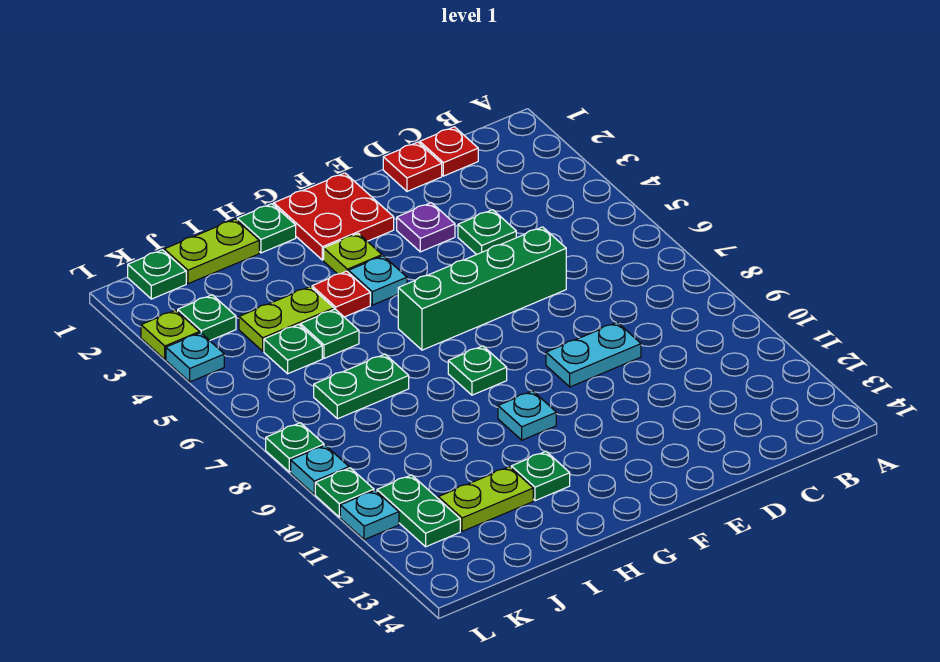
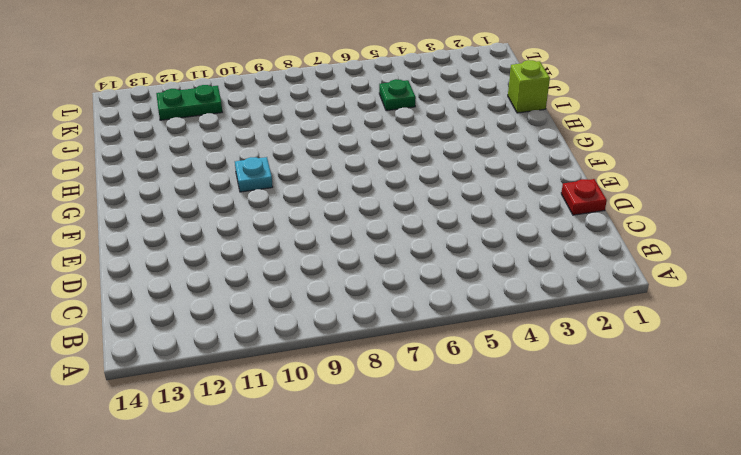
lime brick I1 level 1 -> lime plate I1:J1 level 1
none -> red plate C1 level 1
none -> green plate D4 level 1
none -> green brick D6:G6 level 1

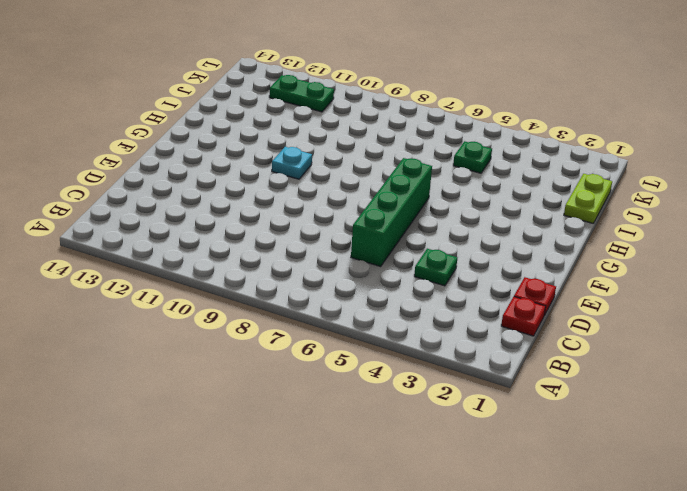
none -> cyan plate D9:E9 level 1
none -> purple plate E3 level 1
none -> red plate F1:G2 level 1

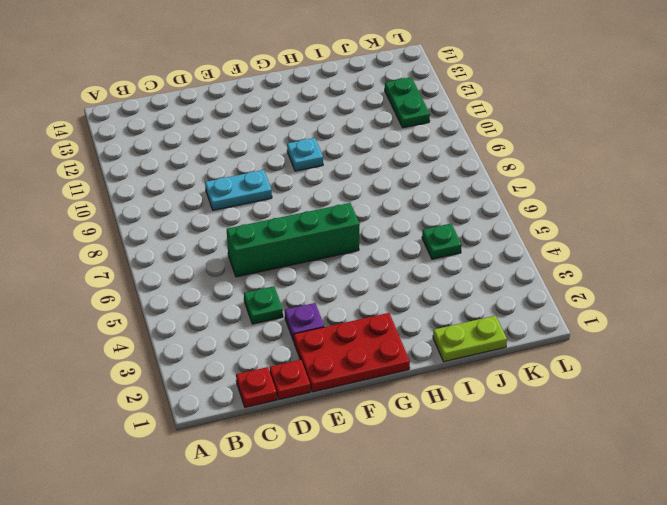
red plate E1:G2 level 1 -> red plate F1:G2 level 1
none -> lime plate G3 level 1
none -> cyan plate G4 level 1
none -> green plate G8 level 1

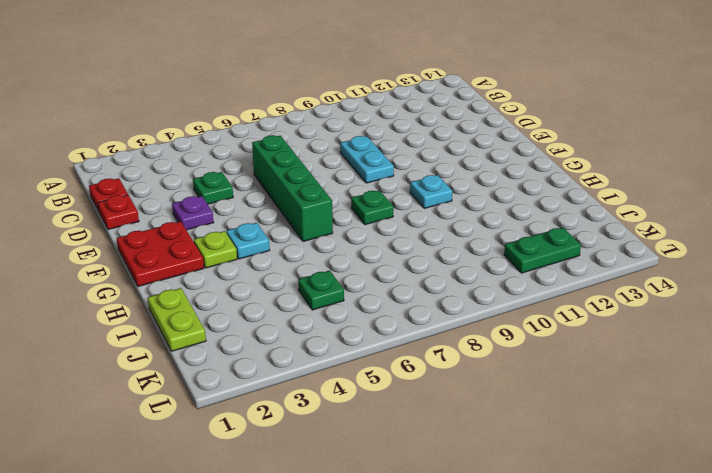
none -> green plate H1 level 1
none -> red plate H4 level 1
none -> green plate H12 level 1

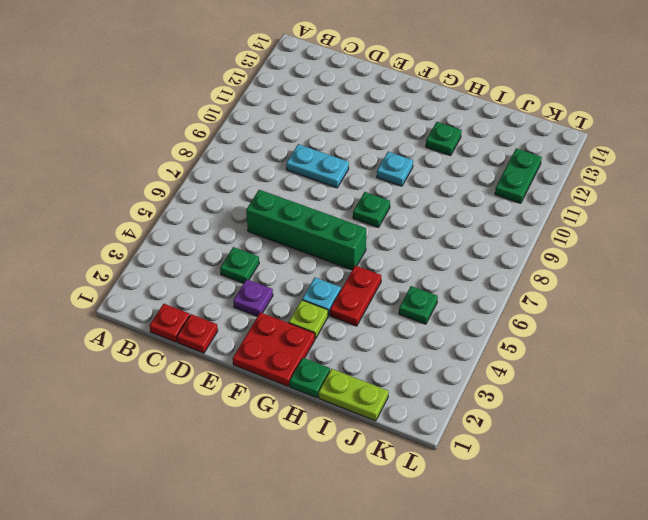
red plate H4:H5 level 1 -> red plate H4 level 1
none -> lime plate I4:J4 level 1
none -> green plate I5 level 1
none -> green plate I7:J7 level 1

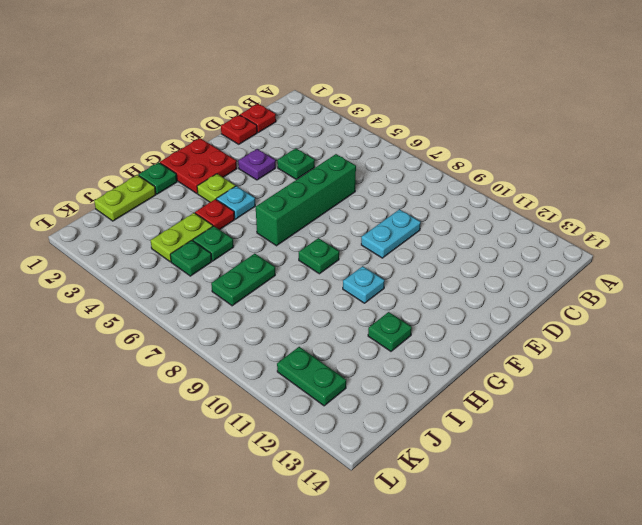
none -> lime plate I12:J12 level 1
none -> green plate K1 level 1
none -> green plate K3 level 1

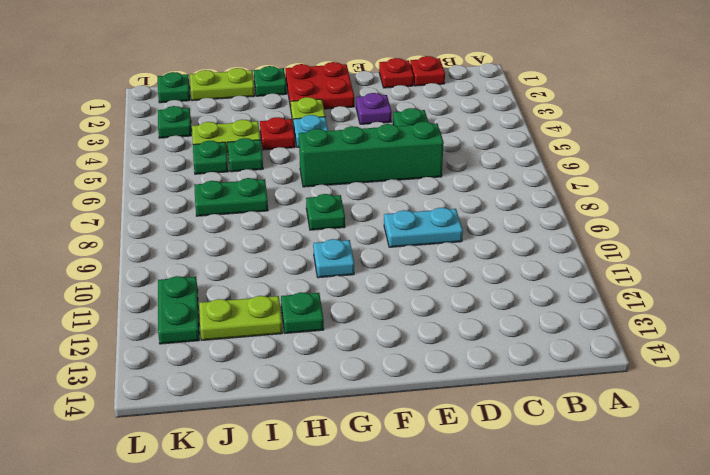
none -> lime plate L3 level 1
none -> cyan plate L4 level 1
none -> green plate L8 level 1

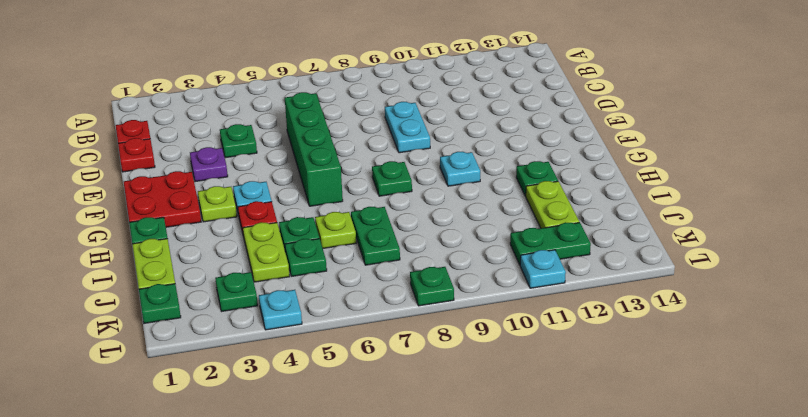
lime plate I6 level 1 -> lime plate L3 level 1
none -> cyan plate L9 level 1
none -> green plate L10 level 1

